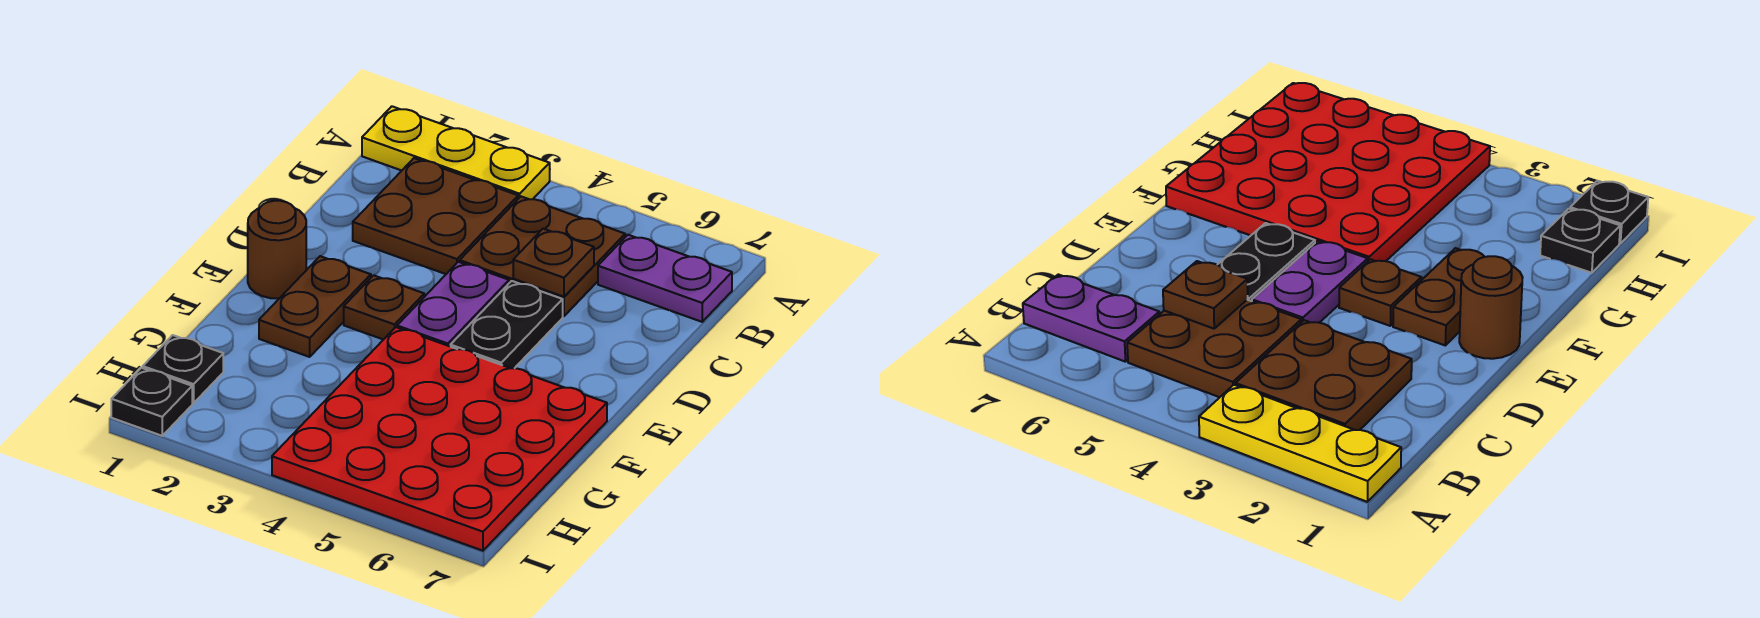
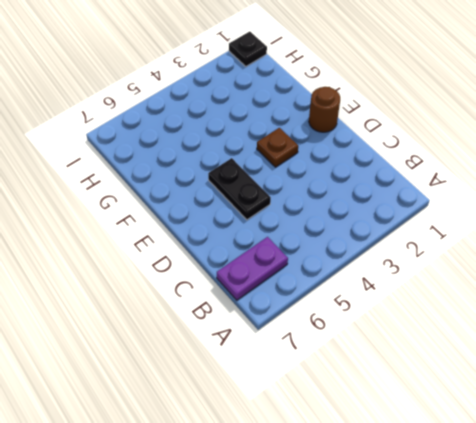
none -> yellow plate A1:A3 level 1
none -> brown plate B2:C3 level 1
none -> brown plate B4:C5 level 1

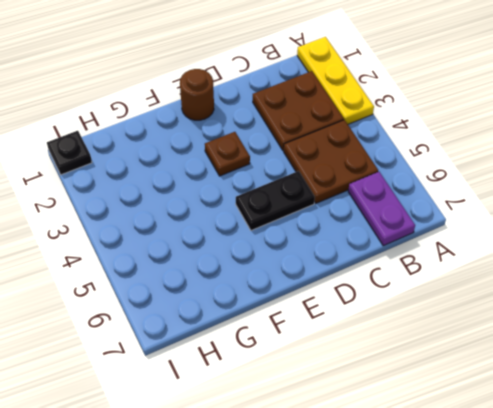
none -> purple plate D4:E4 level 1
none -> brown plate E2:F2 level 1
none -> red plate F4:I7 level 1

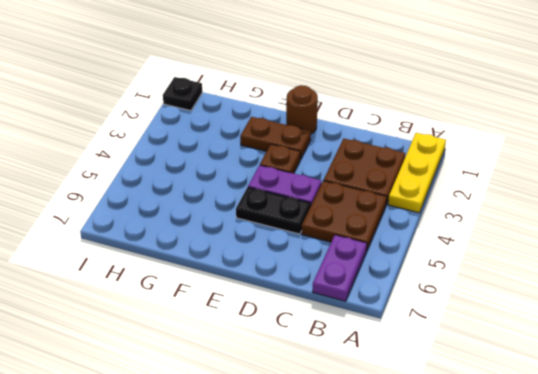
none -> red plate F4:I7 level 1
none -> black plate H1 level 1
none -> brown plate C5 level 2

